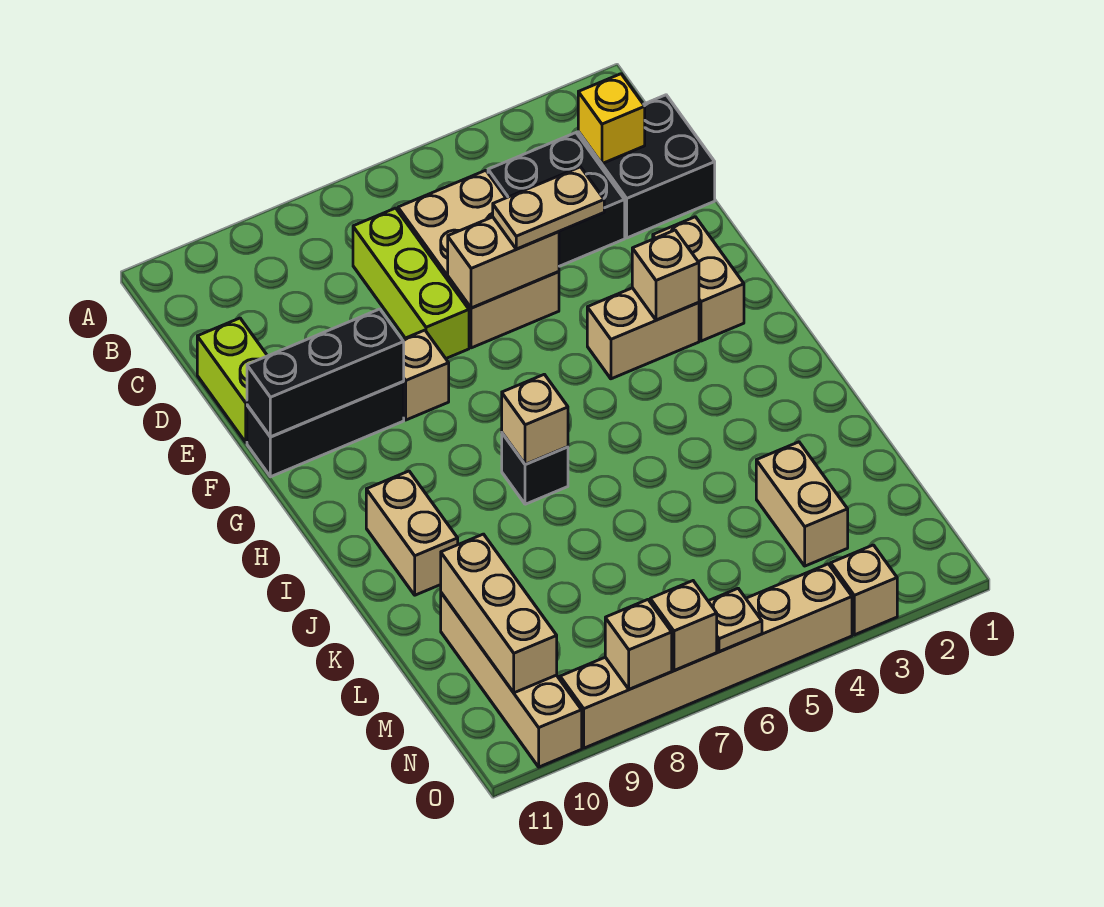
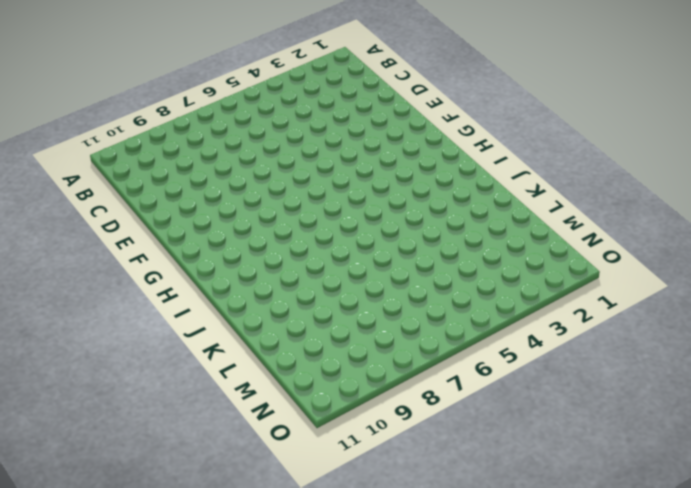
none -> black brick C1:D2 level 1
none -> black brick C3:D4 level 1
none -> tan brick C5:E6 level 1

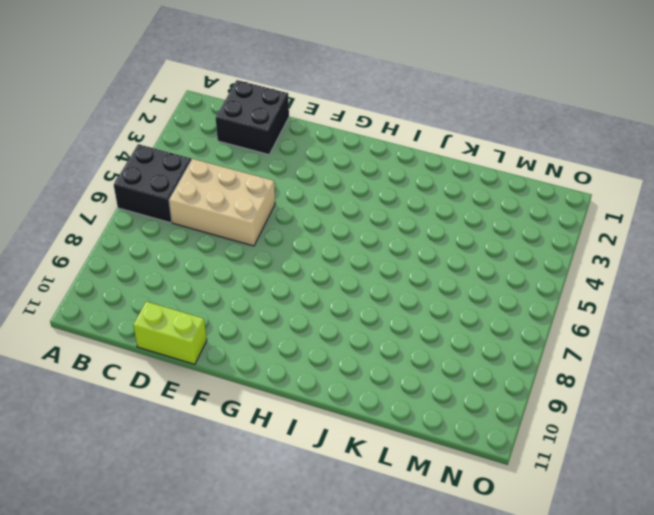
black brick A5:B6 level 1 -> black brick C3:D4 level 1
none -> lime brick C7:E7 level 1
none -> tan brick F2:G2 level 1
none -> tan brick F8 level 1

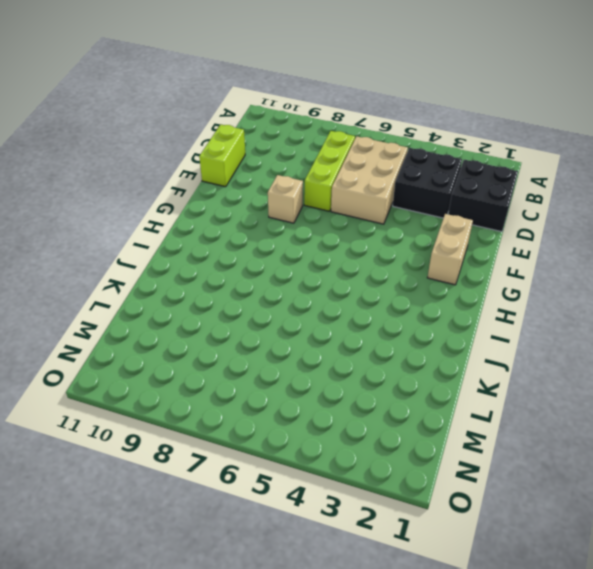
none -> black brick F9:F11 level 1
none -> tan brick G3:G4 level 1
none -> black brick I7 level 1

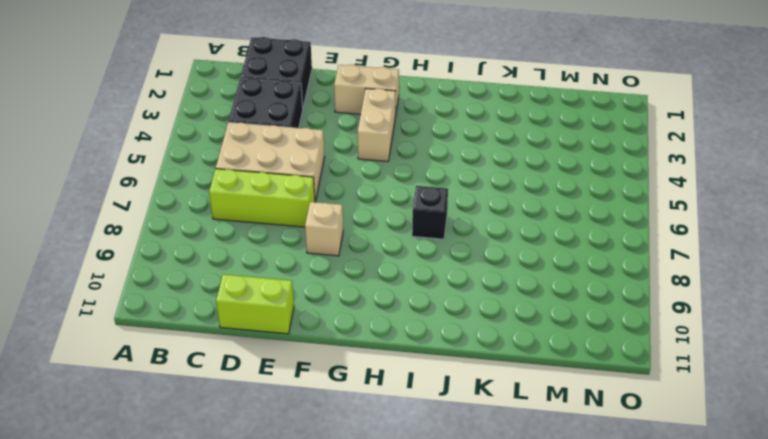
none -> black brick F9:F11 level 1
none -> tan brick I10:J10 level 1
none -> tan brick L3:M3 level 1

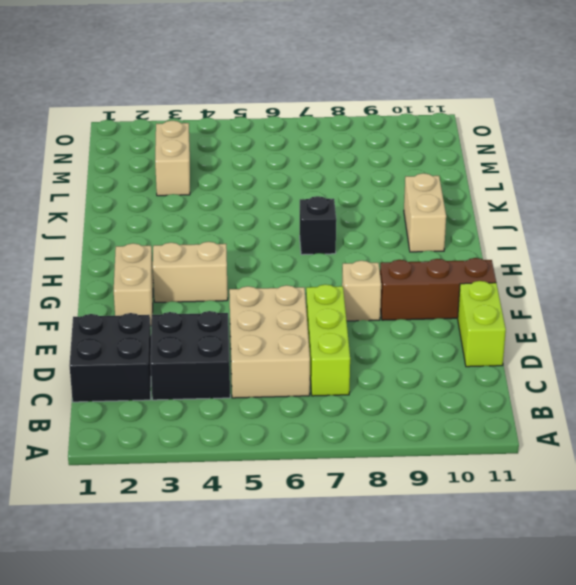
brown brick F9:F11 level 1 -> black brick F9:F11 level 1
none -> tan brick L10:O10 level 1
none -> tan brick O3 level 1
none -> tan brick O4:O9 level 1

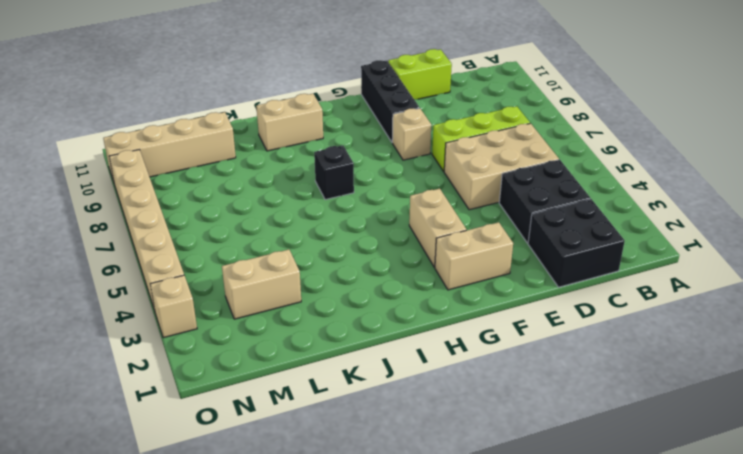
none -> yellow brick C2 level 2
none -> tan brick E5:E6 level 2
none -> black brick F9:F11 level 2

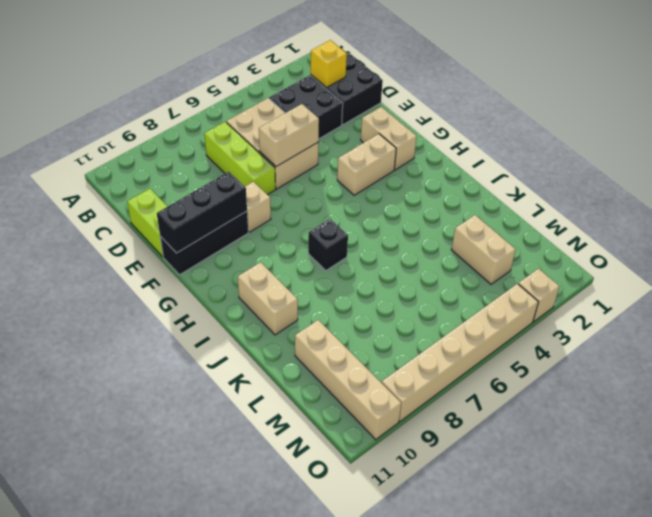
none -> tan brick G3 level 2
none -> tan brick I7 level 2
none -> tan brick L10:N10 level 2

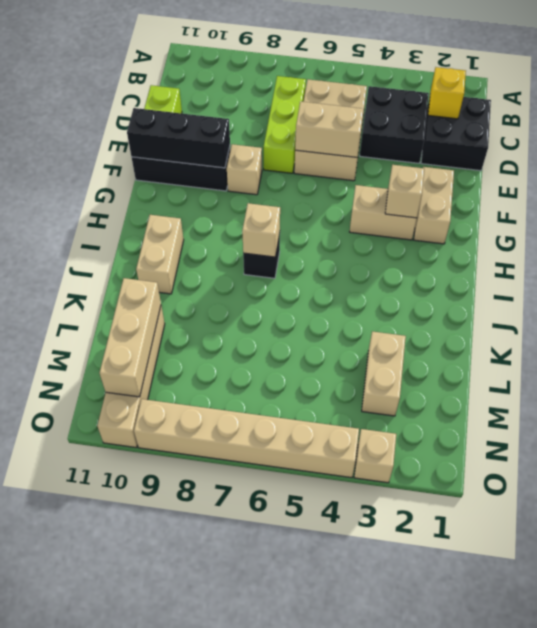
none -> tan plate O6 level 2
none -> tan brick O7 level 2
none -> tan brick O8 level 2

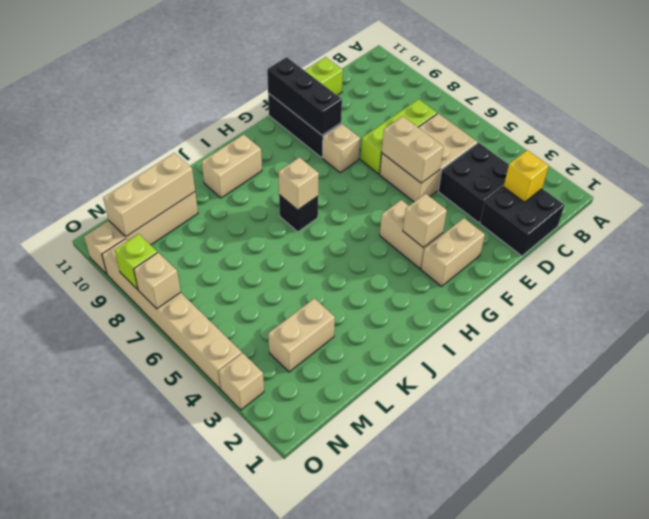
lime brick O8 level 2 -> tan brick O8 level 2
none -> tan plate O6 level 2
none -> tan plate E4:E5 level 3

